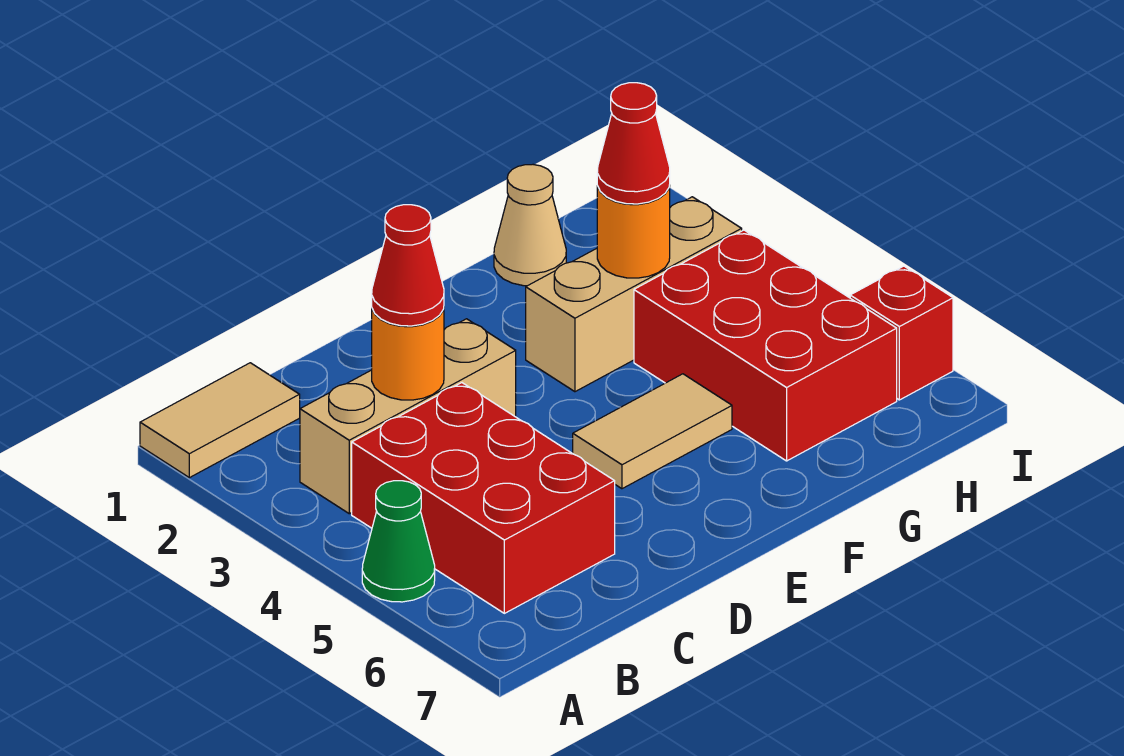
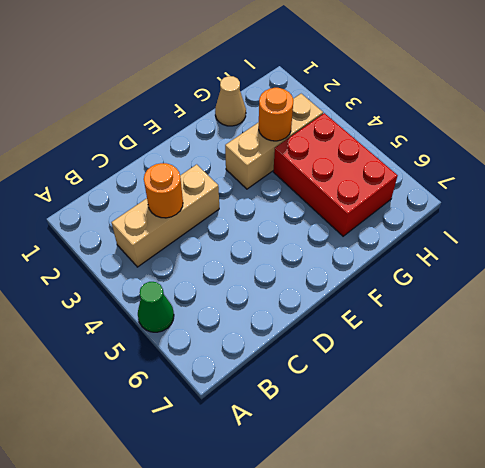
none -> tan tile A1:B1 level 1
none -> red brick B4:C6 level 1
none -> tan tile E5:F5 level 1

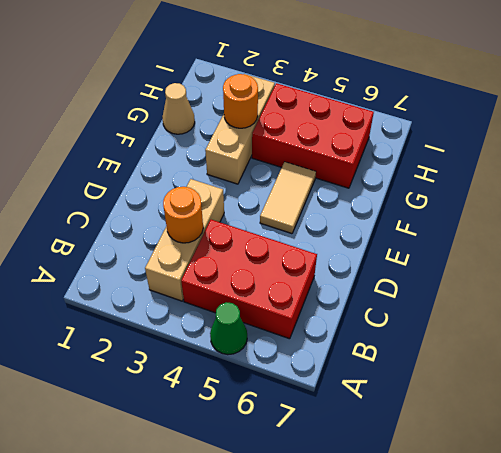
none -> tan tile A1:B1 level 1
none -> red brick I6 level 1
none -> red cone C3 level 3

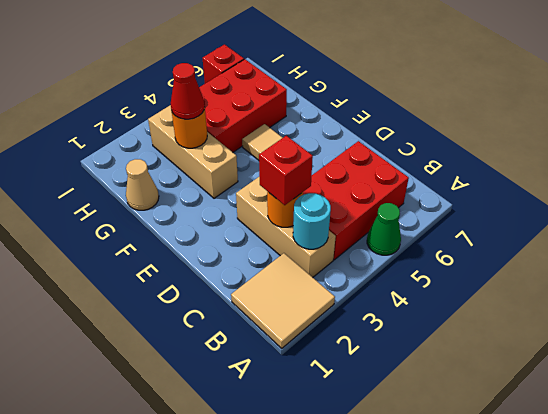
tan tile A1:B2 level 1 -> tan tile A1:B1 level 1
cyan round brick B3 level 2 -> none
red brick C3 level 3 -> red cone C3 level 3

